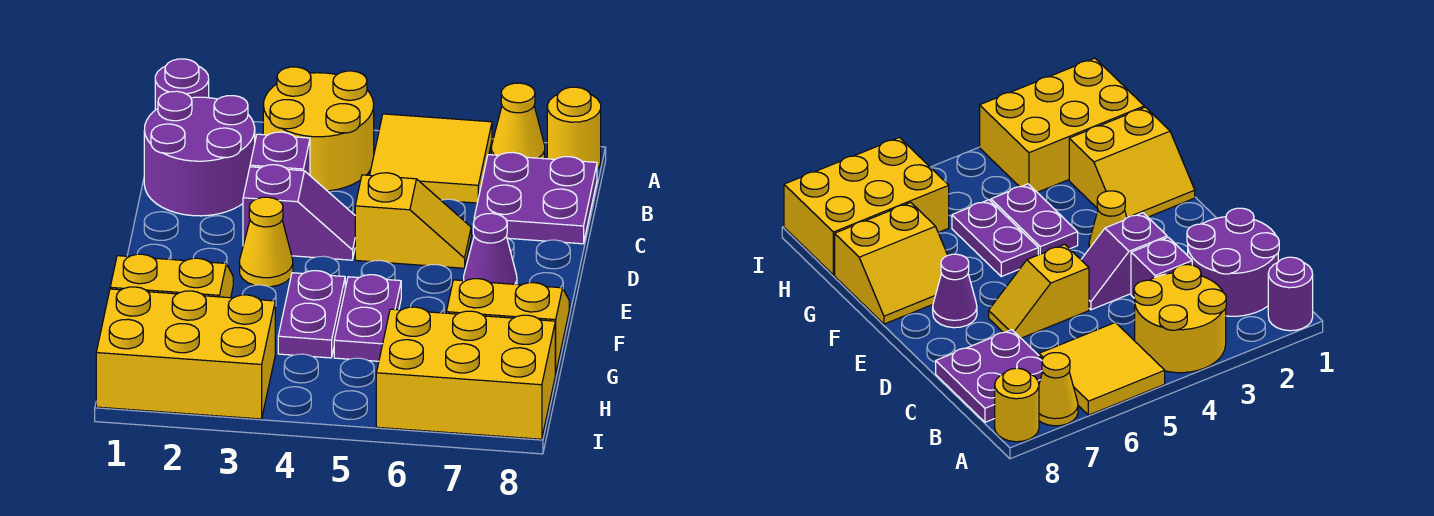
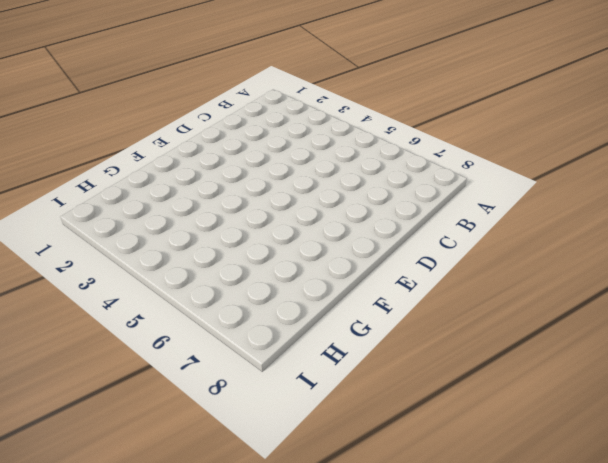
none -> purple round brick A1 level 1
none -> yellow round brick A3:B4 level 1
none -> yellow tile A5:B6 level 1

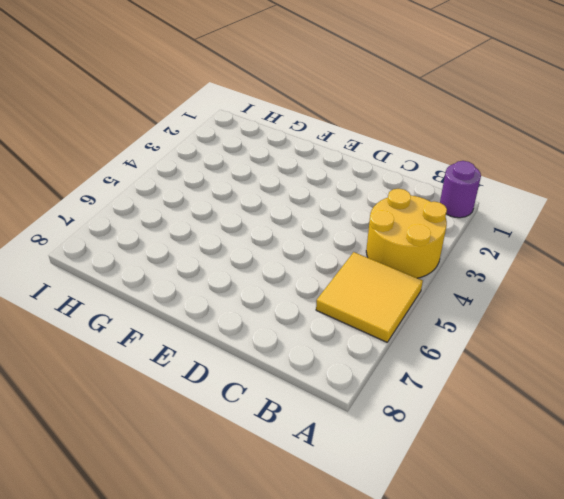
none -> yellow cone A7 level 1
none -> yellow round brick A8 level 1
none -> purple round brick B1:C2 level 1

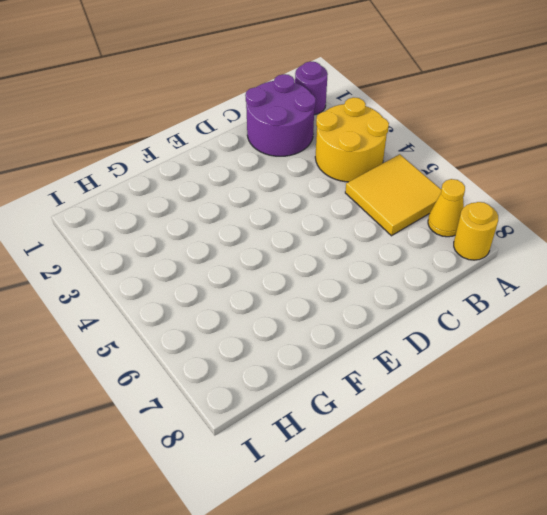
none -> purple plate B7:C8 level 1
none -> purple brick C3 level 1
none -> purple slope D3:D4 level 1 top 3

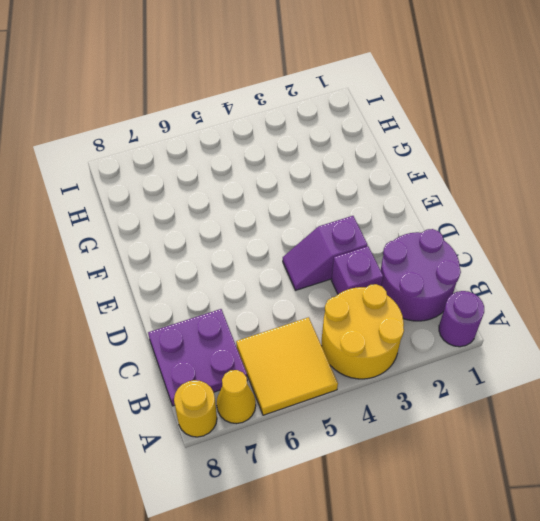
none -> yellow slope D5:D6 level 1 top 5
none -> yellow cone E3 level 1
none -> purple cone E7 level 1

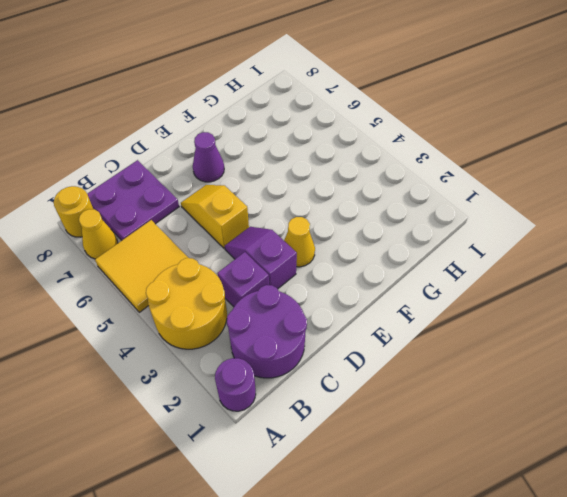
none -> yellow slope F1:G2 level 1 top G
none -> purple plate F4:G4 level 1
none -> purple plate F5:G5 level 1

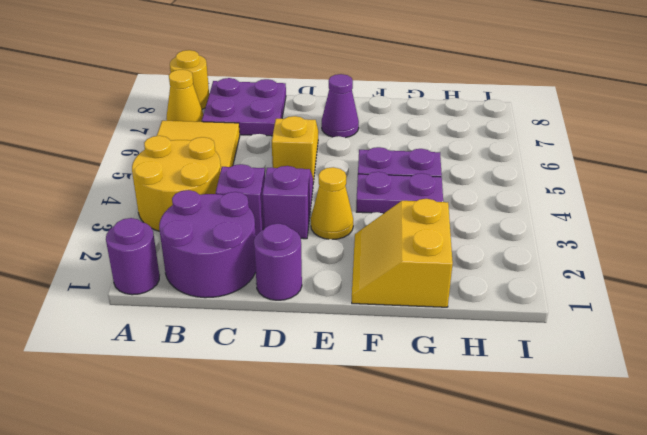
purple round brick D1 level 1 -> none
none -> yellow slope F7:G8 level 1 top G
none -> yellow brick H1:I3 level 1
none -> yellow brick H6:I8 level 1

